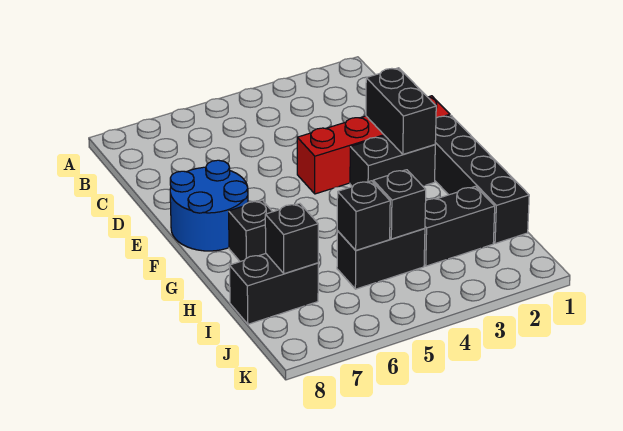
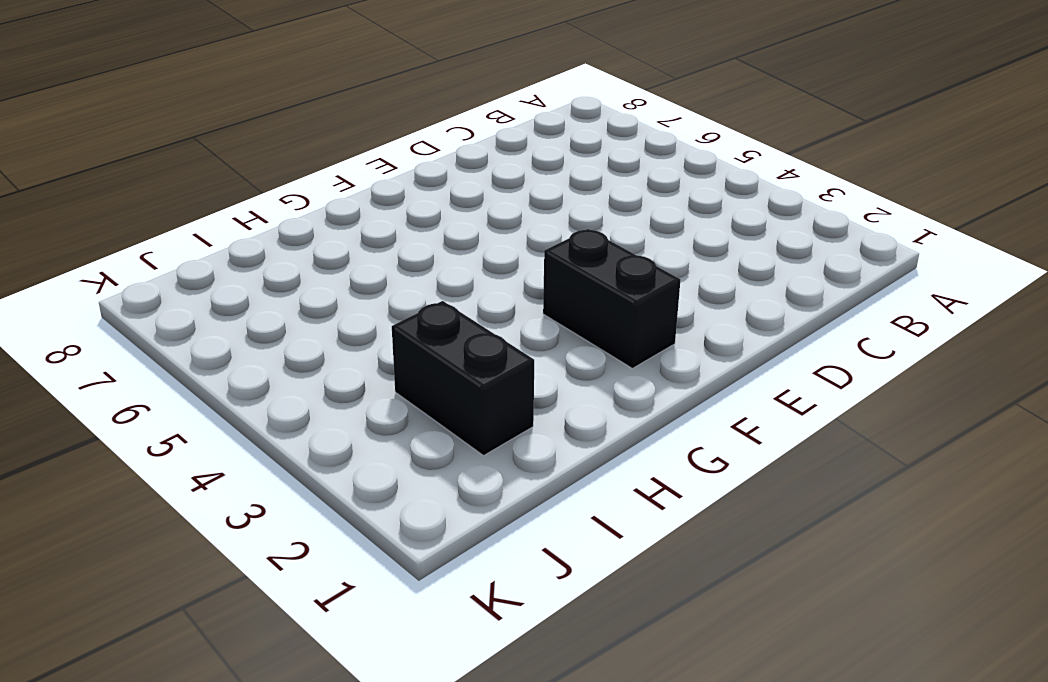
none -> red brick E1:E4 level 1
none -> blue round brick E7:F8 level 1
none -> black brick F1:I1 level 1

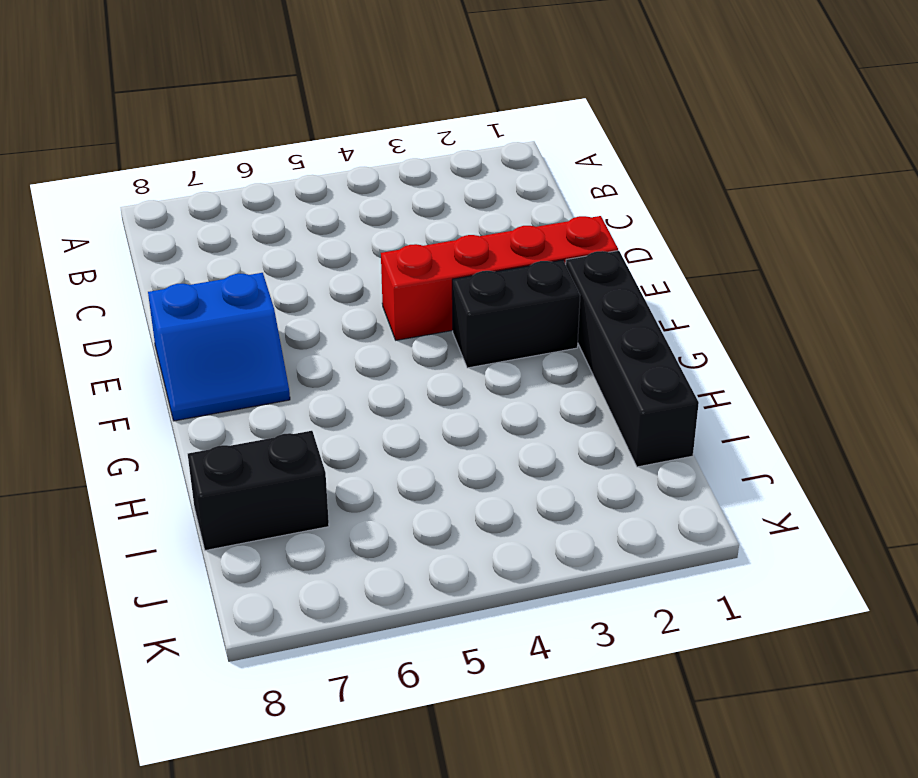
blue slope E7:F8 level 1 top E -> blue round brick E7:F8 level 1
none -> black brick G7 level 1
none -> black brick I2:I3 level 1
none -> black brick I4:I5 level 1

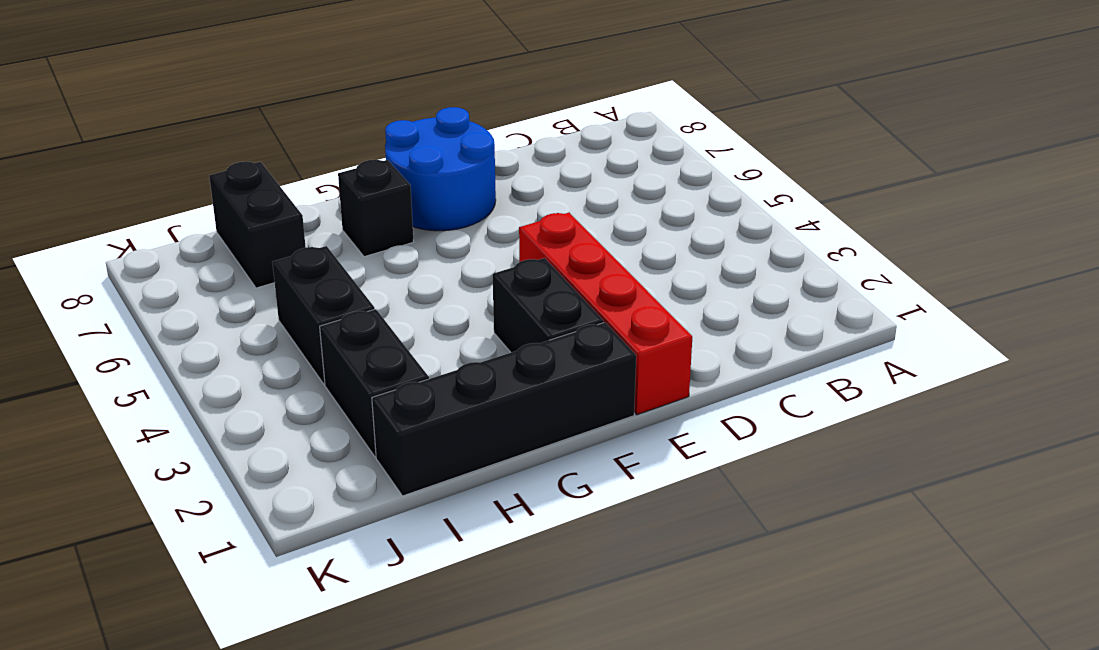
none -> black brick E2:F2 level 2
none -> black brick I4 level 2
none -> black brick I5 level 2

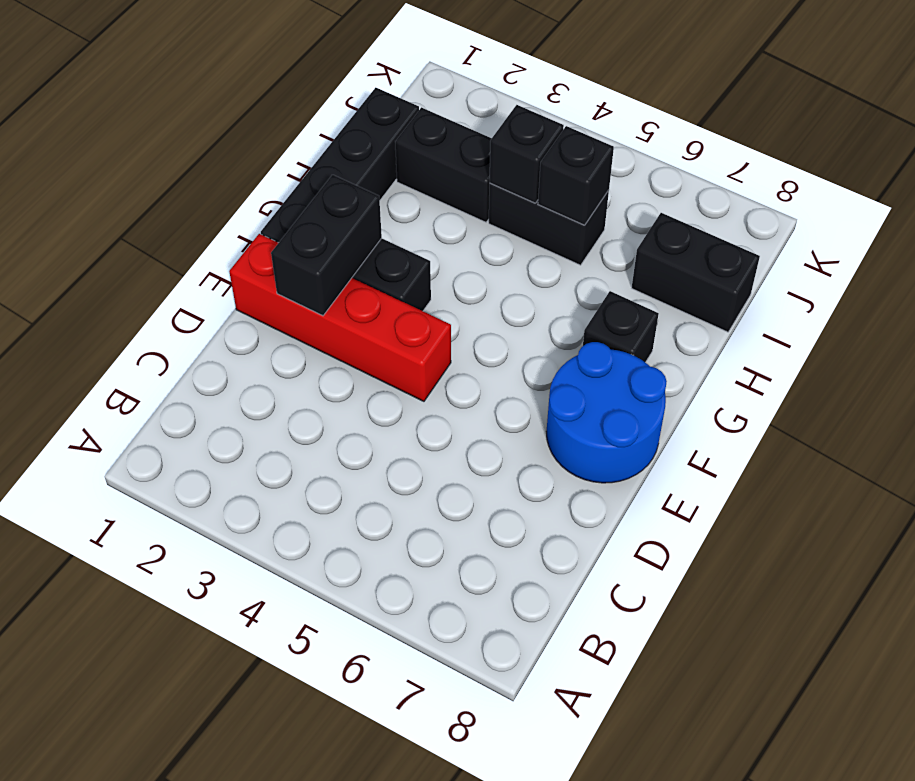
none -> black brick I7 level 2

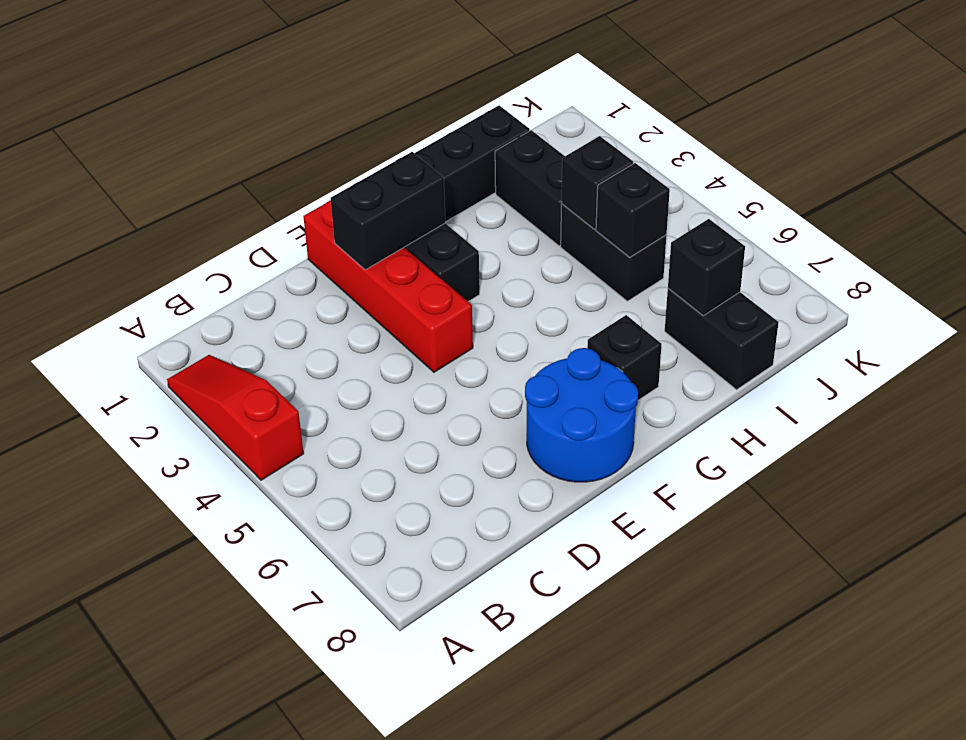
red slope A2:A4 level 1 top 4 -> none

